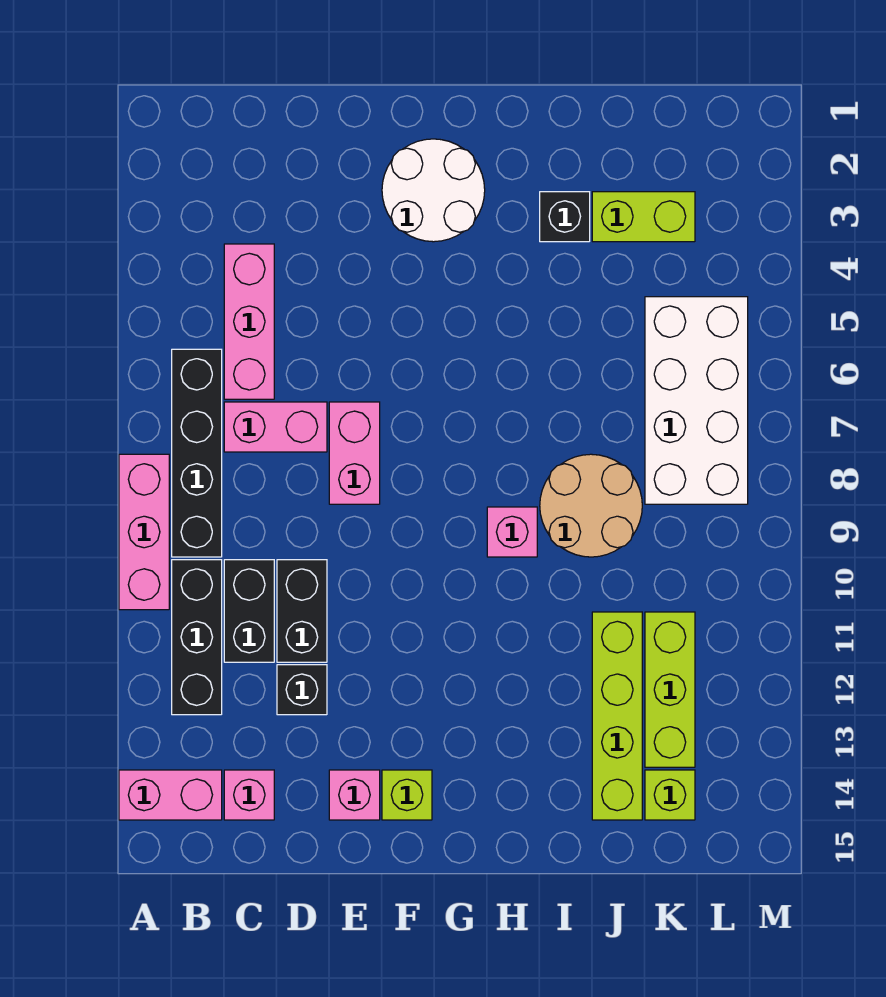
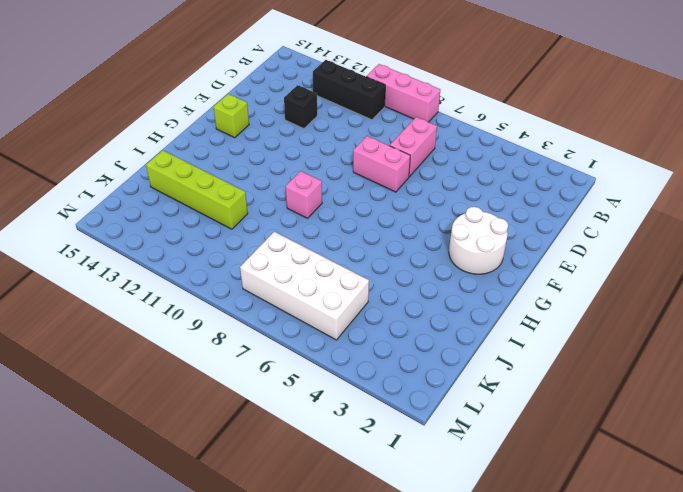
none -> pink brick A14:B14 level 1
none -> black brick B6:B9 level 1
none -> pink brick C4:C6 level 1

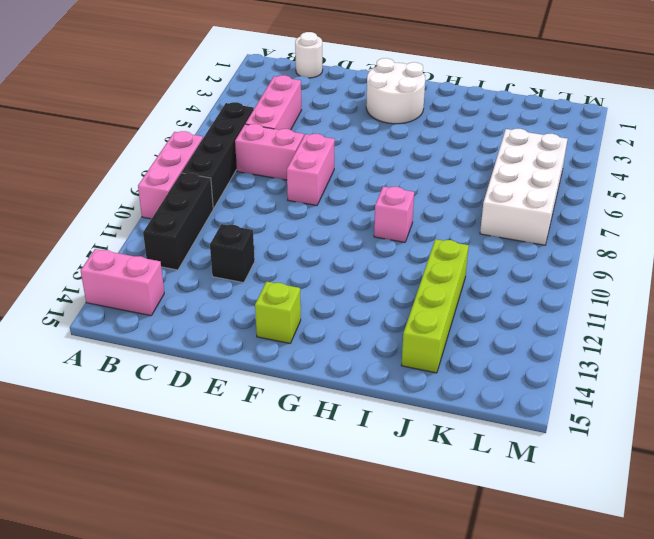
white round brick C1 level 1 -> none
none -> black brick C10:C11 level 1
none -> pink brick C14 level 1
none -> black brick D10:D11 level 1

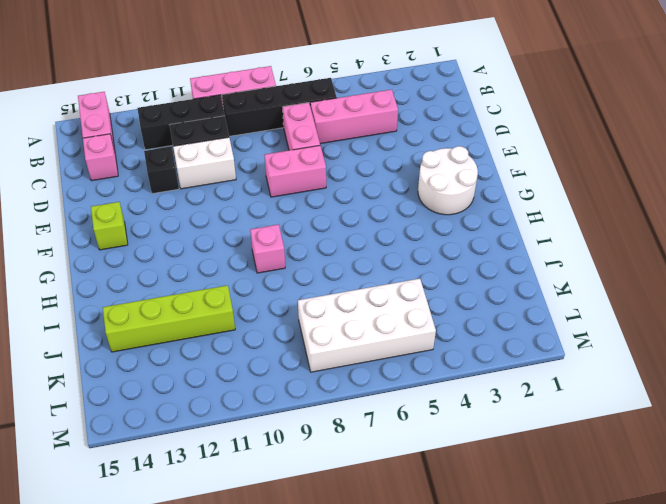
white brick D10:D11 level 1 -> black brick D10:D11 level 1
none -> pink brick E14 level 1
none -> black brick I3 level 1
none -> tan round brick I8:J9 level 1

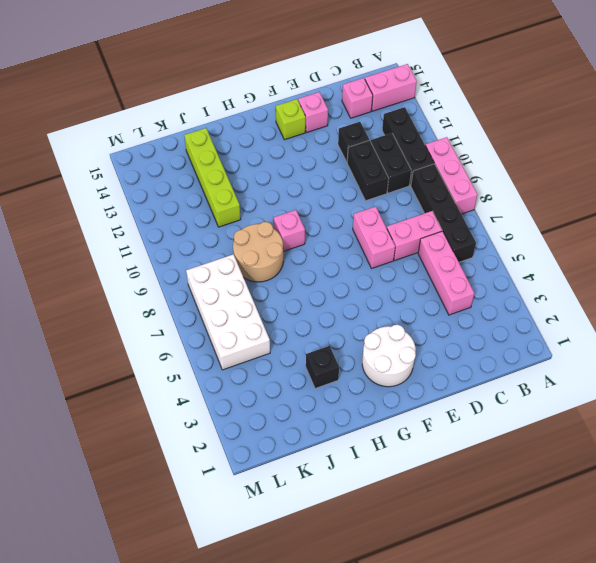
none -> lime brick J3:K3 level 1
none -> lime brick K11:K13 level 1
none -> lime brick K14 level 1

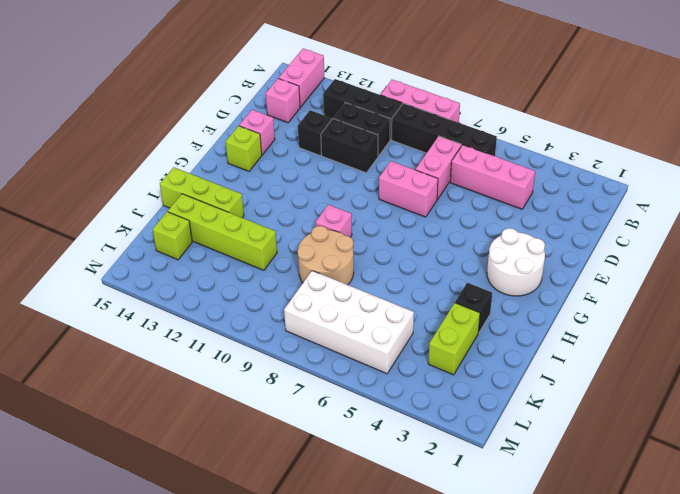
lime brick I13:I15 level 1 -> lime brick K11:K13 level 1

